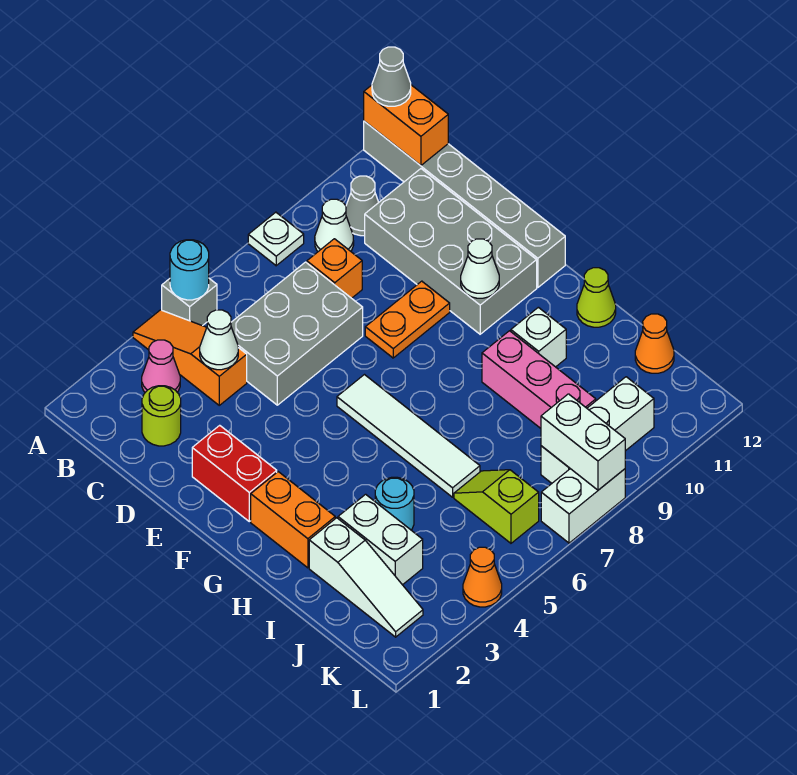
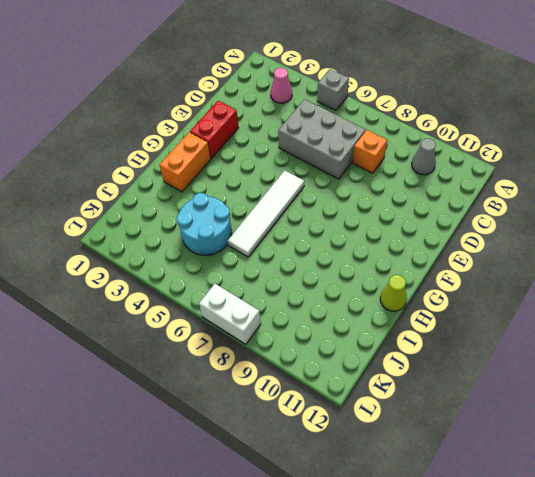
cyan round brick I4:J5 level 1 -> cyan round brick I4 level 1
none -> orange slope A4:C4 level 1 top C
none -> white plate A8 level 1
none -> grey brick A12:F12 level 1
none -> white cone B9 level 1

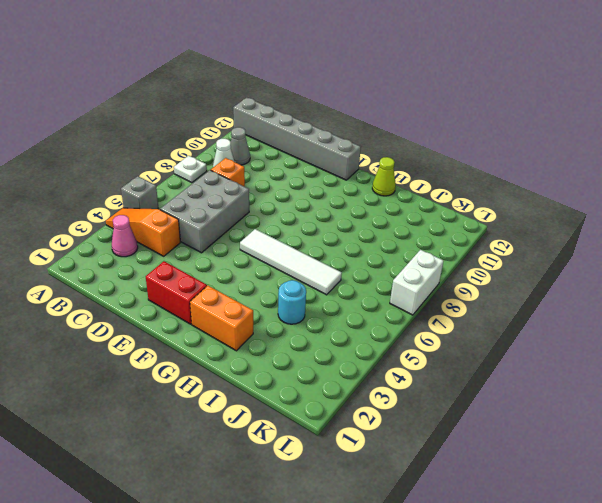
none -> lime round brick C2 level 1
none -> grey brick C10:F11 level 1
none -> orange plate E8:E9 level 1
none -> pink brick H9:J9 level 1

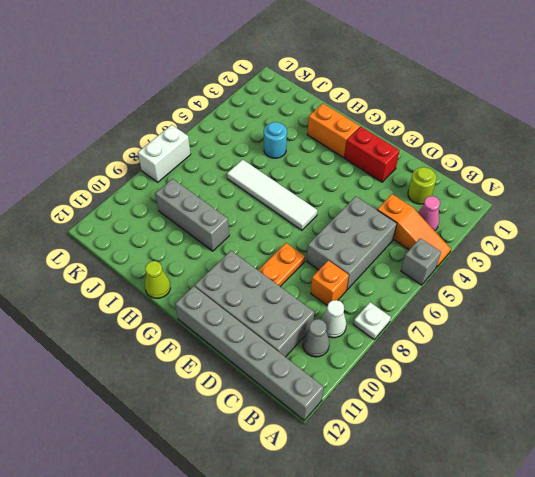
grey brick H9:J9 level 1 -> pink brick H9:J9 level 1
none -> white brick H10 level 1
none -> white slope I2:K2 level 1 top I
none -> white brick I3:J3 level 1
none -> lime slope J6:K6 level 1 top K

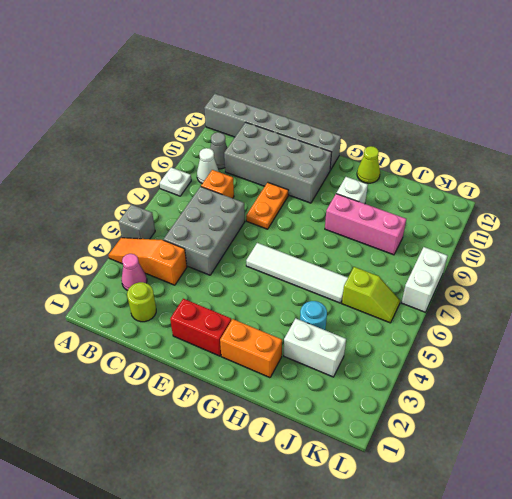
lime slope J6:K6 level 1 top J -> lime slope J6:K6 level 1 top K
none -> white slope I2:K2 level 1 top I
none -> orange cone J12 level 1
none -> white brick K8:K10 level 1
none -> orange cone L4 level 1

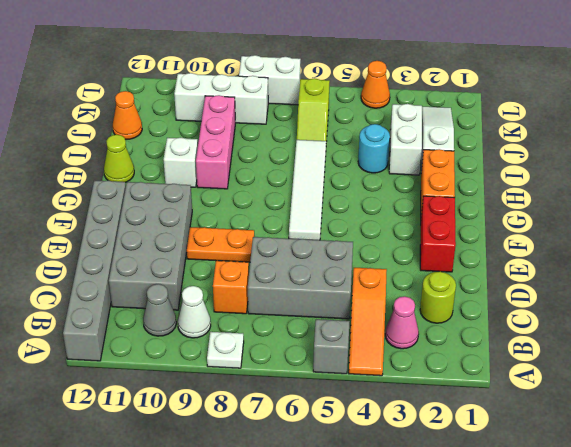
none -> cyan round brick A5 level 2
none -> orange brick A12:B12 level 2
none -> white cone C4 level 2
none -> white cone F10 level 2

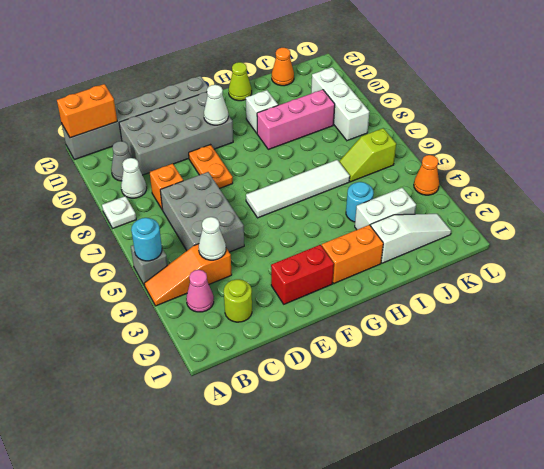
none -> white brick L7:L8 level 1
none -> white brick K8:L8 level 2
none -> grey cone A12 level 3

